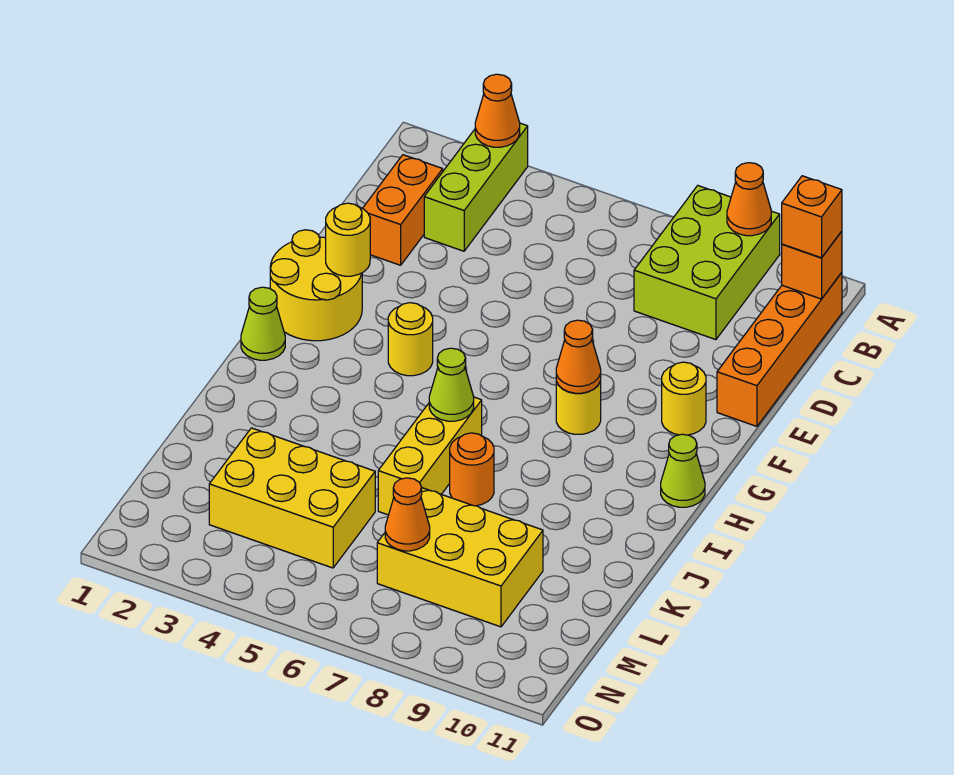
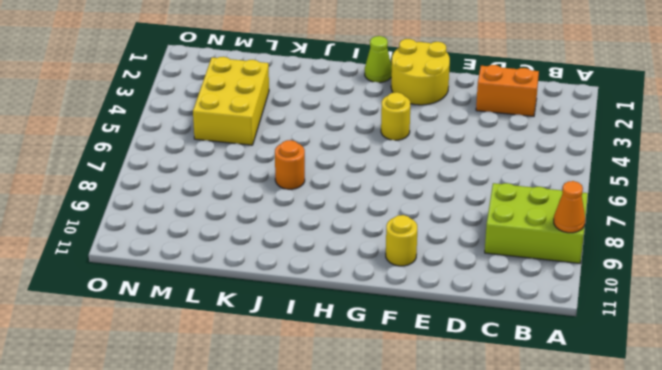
none -> lime brick A3:C3 level 1
none -> orange brick B11:E11 level 1
none -> yellow round brick G8 level 1

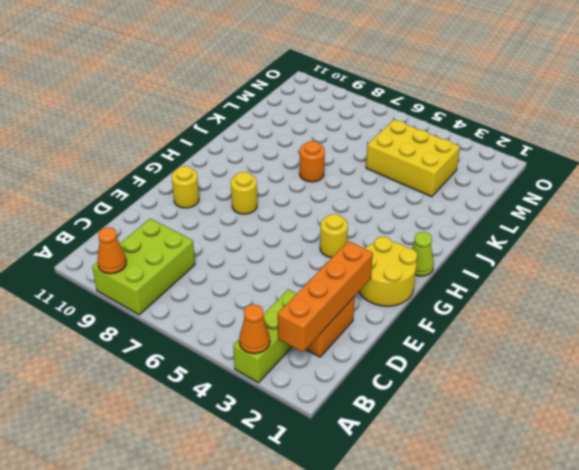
orange brick B2:E2 level 2 -> orange brick B11:E11 level 1
none -> lime cone H11 level 1
none -> yellow brick I6:K6 level 1
none -> yellow brick L7:M9 level 1

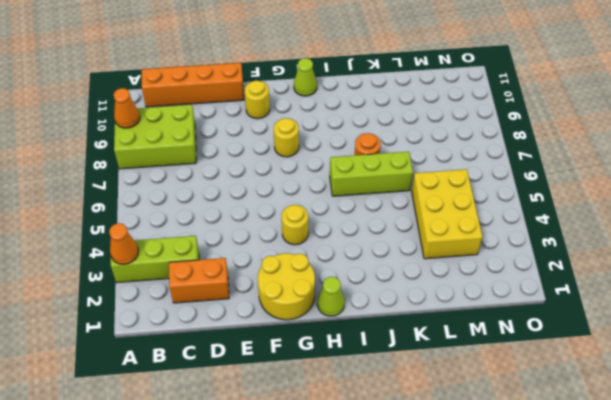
lime brick I6:K6 level 1 -> yellow brick I6:K6 level 1
none -> yellow brick L7:M9 level 1
none -> orange brick B11 level 2
none -> yellow round brick F2 level 2

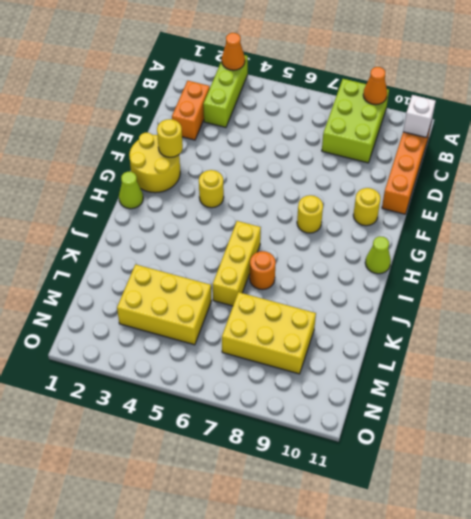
white brick B11 level 2 -> orange brick B11 level 2
none -> orange cone G8 level 2
none -> lime cone I6 level 2
none -> orange cone M7 level 2

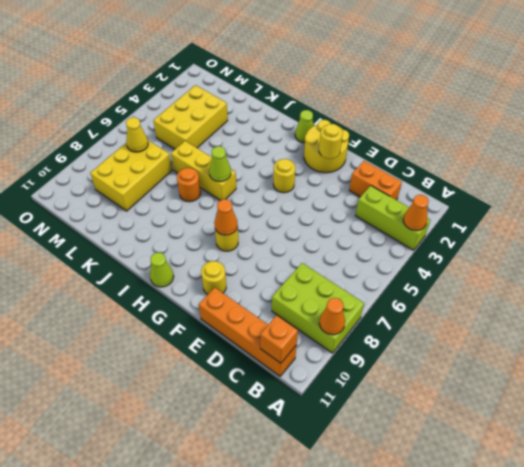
yellow cone M7 level 2 -> orange cone M7 level 2
none -> orange brick B11 level 3

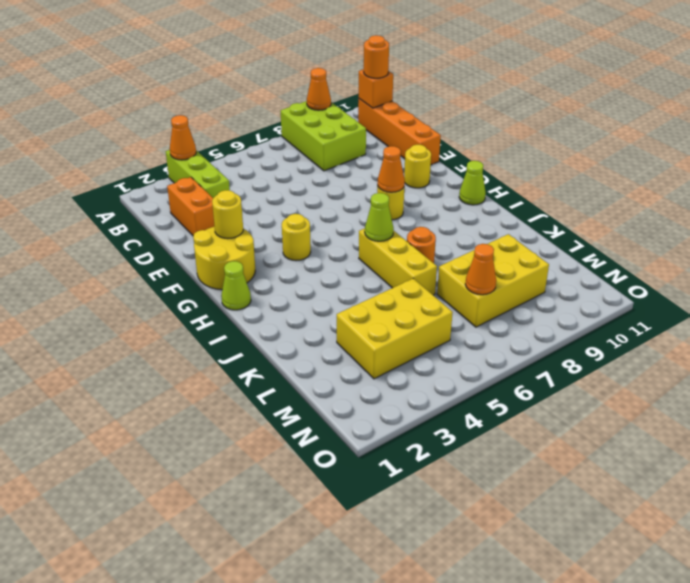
orange round brick B11 level 3 -> orange brick B11 level 3

